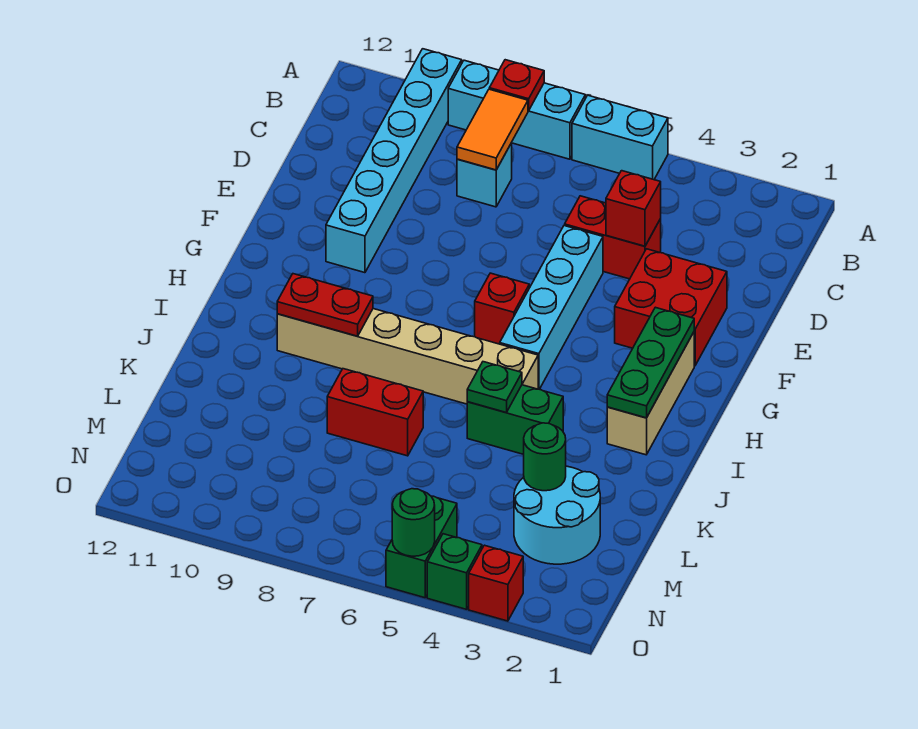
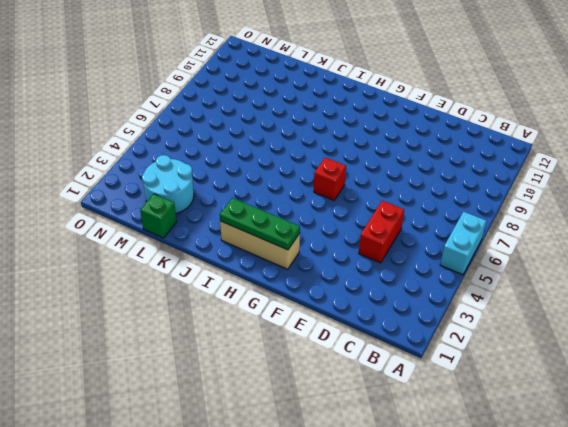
green brick L1 level 1 -> green brick O4 level 1
none -> cyan brick A7:A9 level 1
none -> cyan brick A10:F10 level 1
none -> cyan brick C8 level 1

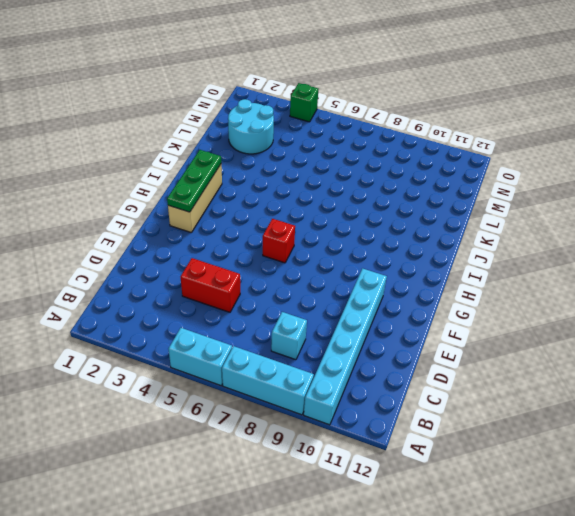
none -> red brick E2:F3 level 1
none -> cyan brick E5:H5 level 1
none -> tan brick I5:I10 level 1

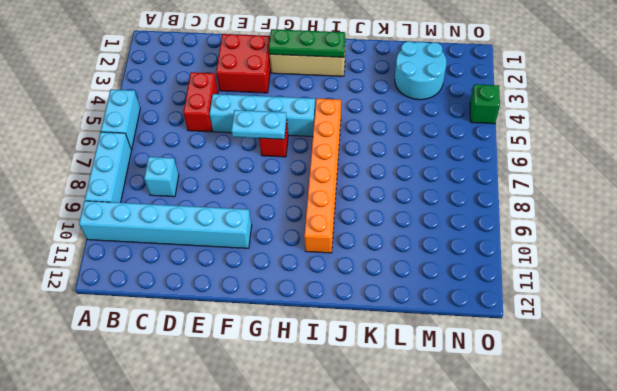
cyan plate F6:G6 level 2 -> none
orange brick I5:I10 level 1 -> tan brick I5:I10 level 1
none -> green brick J4:J5 level 1
none -> red brick K7:K8 level 1
none -> green brick N5:O5 level 1

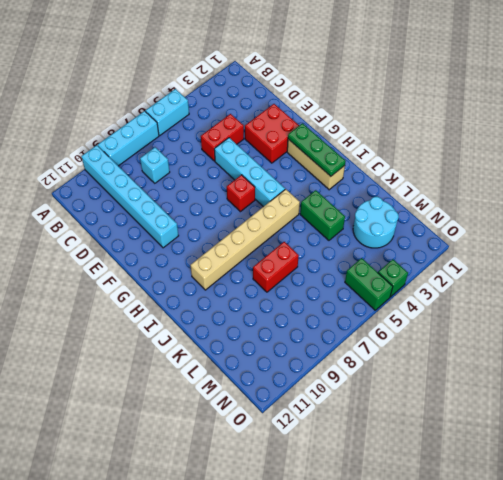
green brick J4:K4 level 1 -> green brick J4:J5 level 1
none -> red brick O3 level 1
none -> red plate A8 level 2
none -> orange tile B8:C8 level 2

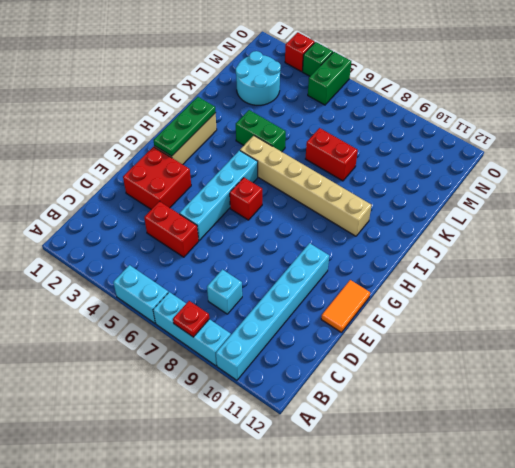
orange tile E12:F12 level 1 -> orange tile B8:C8 level 2
none -> red brick D4 level 2
none -> red plate I9:I10 level 2
none -> green plate J5 level 2

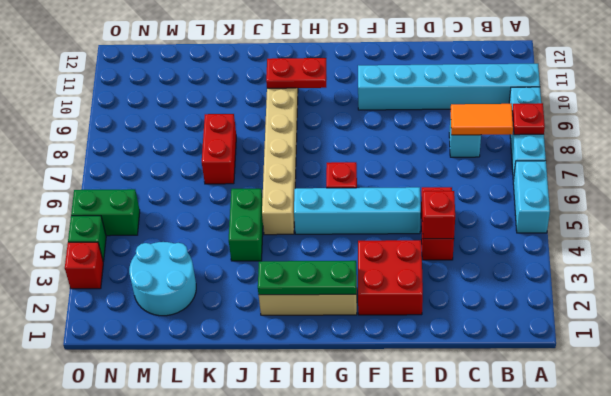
red plate H10:I10 level 2 -> red plate I9:I10 level 2
none -> green plate J5 level 2
none -> green round brick L3 level 2
none -> green round brick O5 level 2

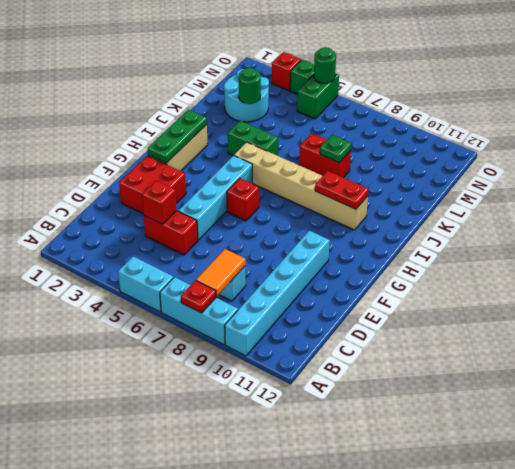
green plate K8 level 2 -> green plate J5 level 2

